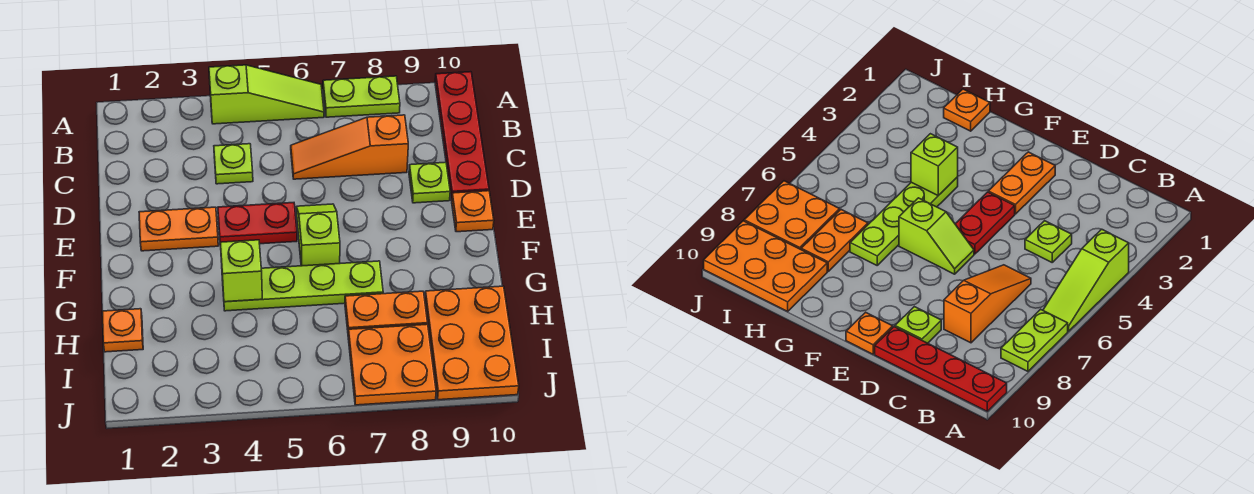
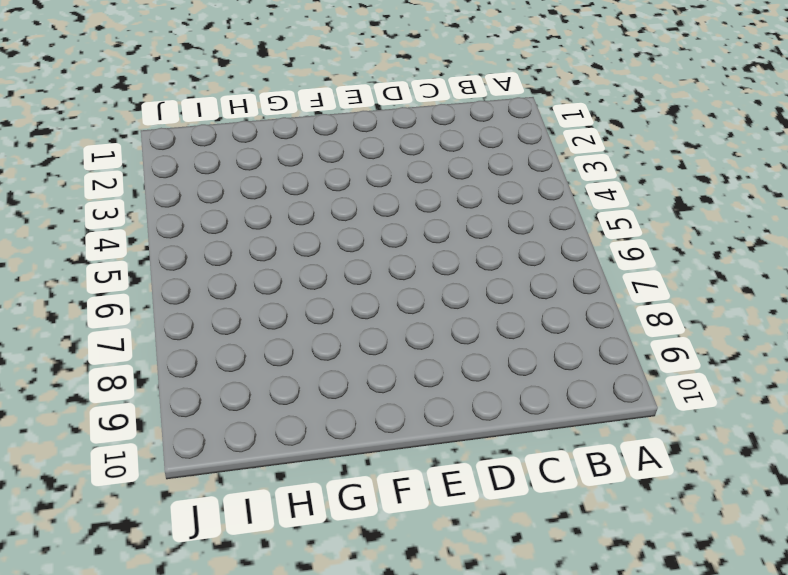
none -> lime slope A4:A6 level 1 top 4
none -> lime plate A7:A8 level 1
none -> red plate A10:D10 level 1

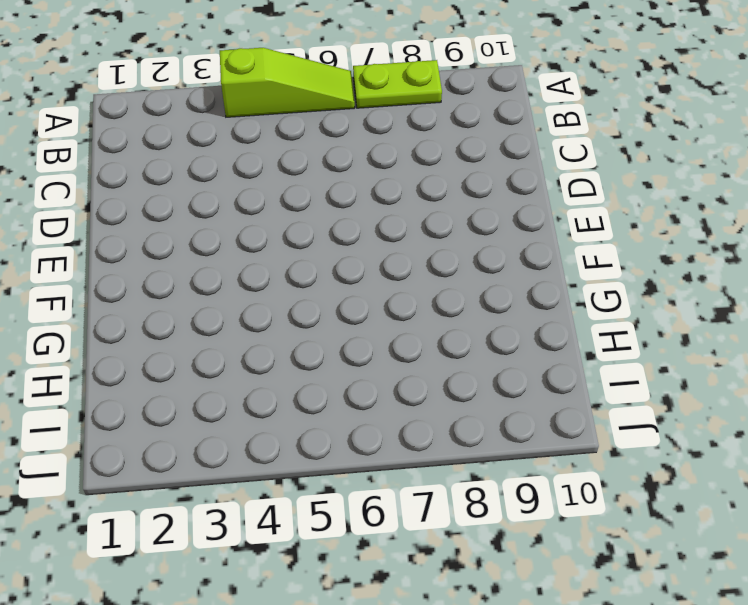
none -> red plate A10:D10 level 1
none -> lime plate C4 level 1
none -> orange slope C6:C8 level 1 top 8

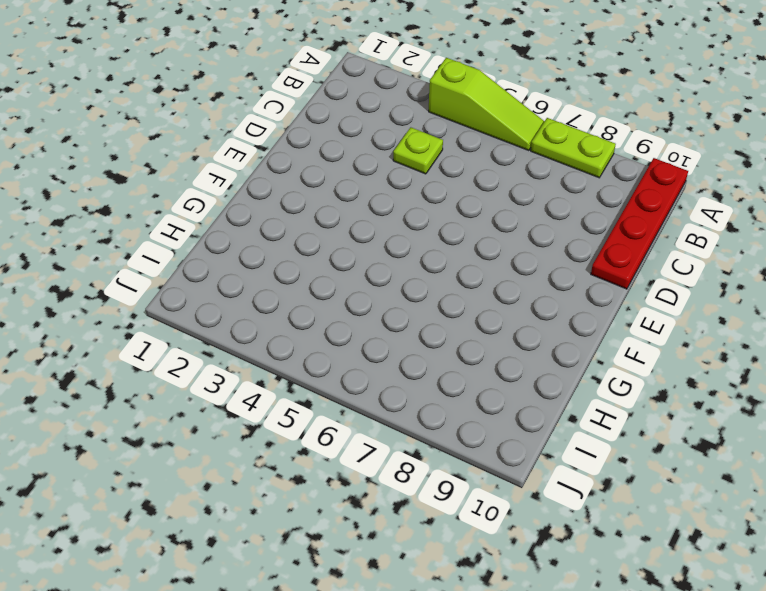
none -> orange slope C6:C8 level 1 top 8
none -> lime plate D9 level 1
none -> orange plate E2:E3 level 1

